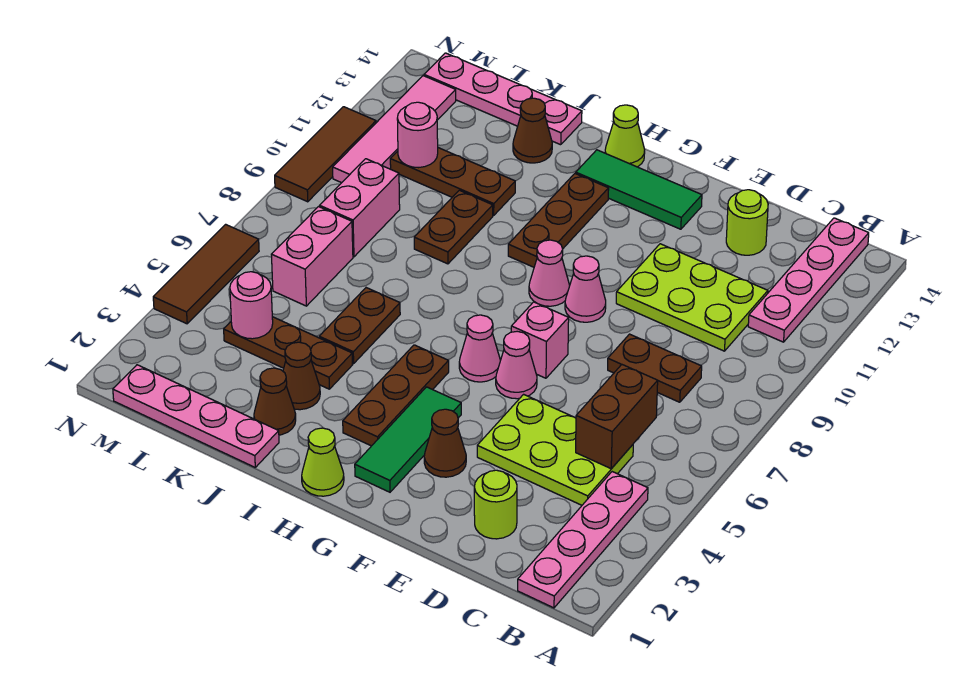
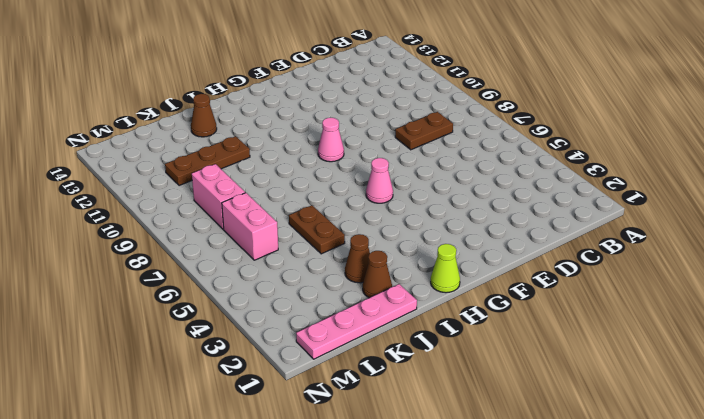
none -> pink plate B1:B4 level 1
none -> pink plate B11:B14 level 1
none -> lime plate C4:E5 level 1
none -> lime plate C10:E11 level 1

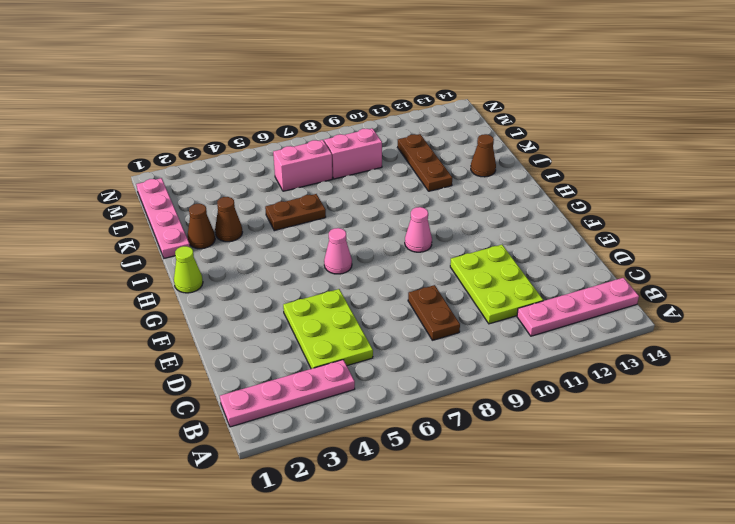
none -> lime round brick D2 level 1
none -> lime round brick D13 level 1
none -> brown cone F3 level 1
none -> pink cone F6 level 1

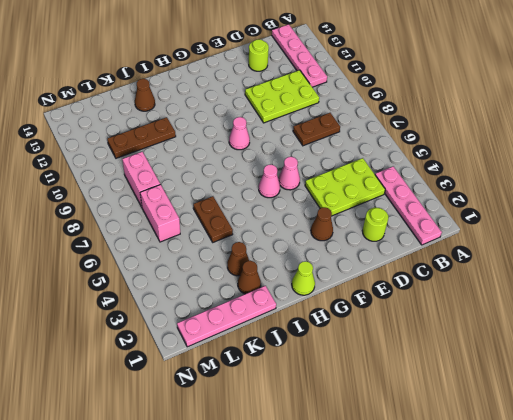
none -> pink brick F7 level 1
none -> pink cone F9 level 1
none -> green tile F13:H13 level 1
none -> green tile G2:G4 level 1

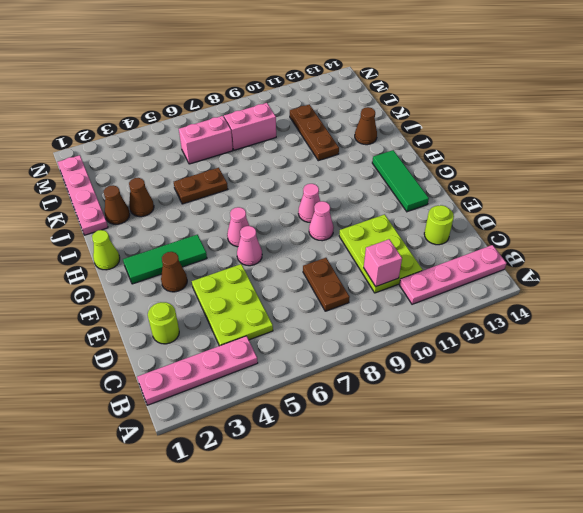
pink brick C10 level 2 -> pink brick F7 level 1
none -> brown plate H3:H5 level 1
none -> brown plate H10:H12 level 1
none -> lime cone H14 level 1
none -> brown plate J4:L4 level 1

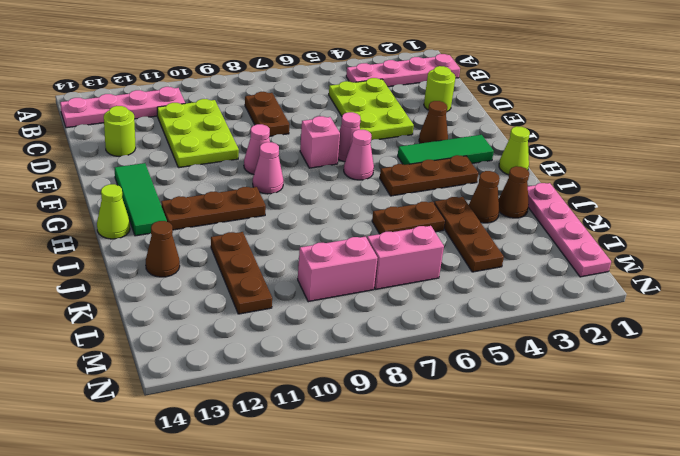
none -> brown plate J9:J10 level 1
none -> pink plate J14:M14 level 1
none -> pink tile M10:M13 level 1
none -> brown tile N4:N6 level 1

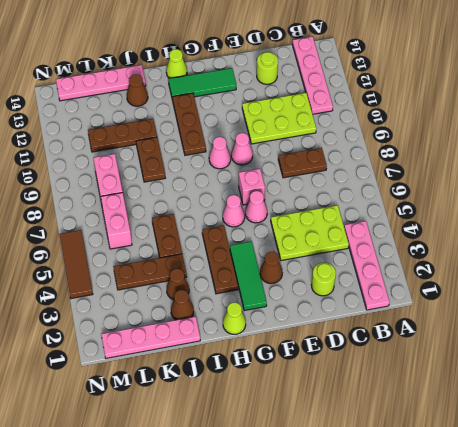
none -> pink tile M10:M13 level 1
none -> brown tile N9:N11 level 1
none -> brown brick C5:C6 level 2
none -> pink round brick L4 level 2

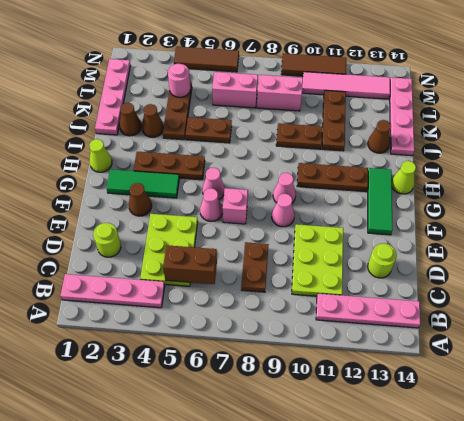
none -> pink round brick L11 level 2

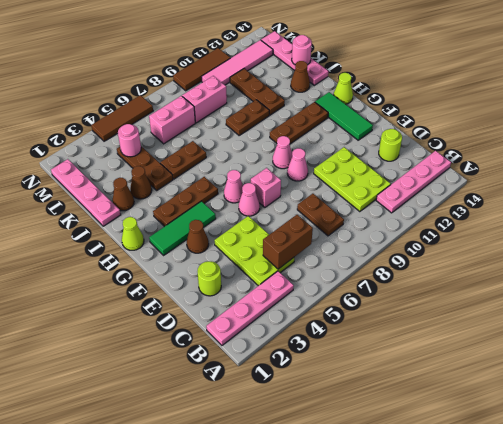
pink round brick K14 level 2 -> pink round brick L11 level 2

